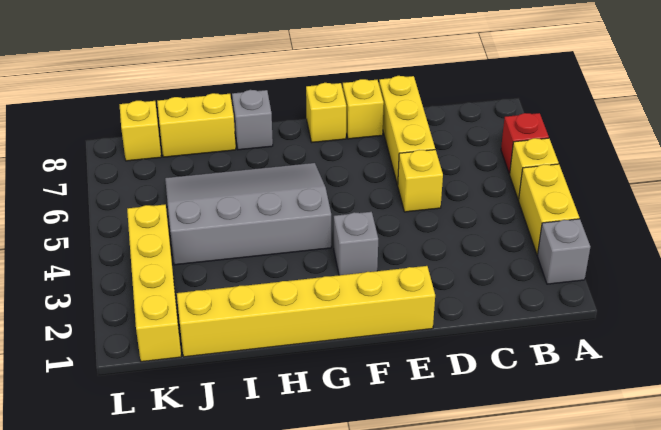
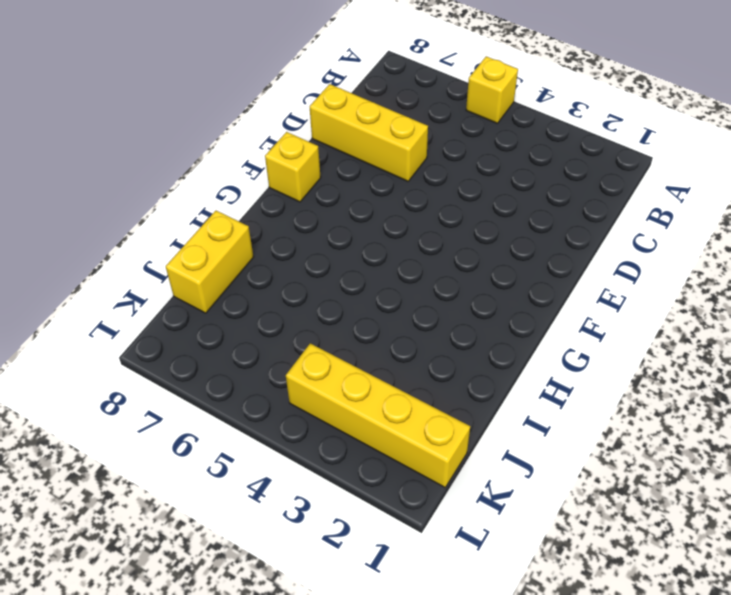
none -> grey brick A2 level 1
none -> yellow brick A3:A4 level 1
none -> red brick A6 level 1

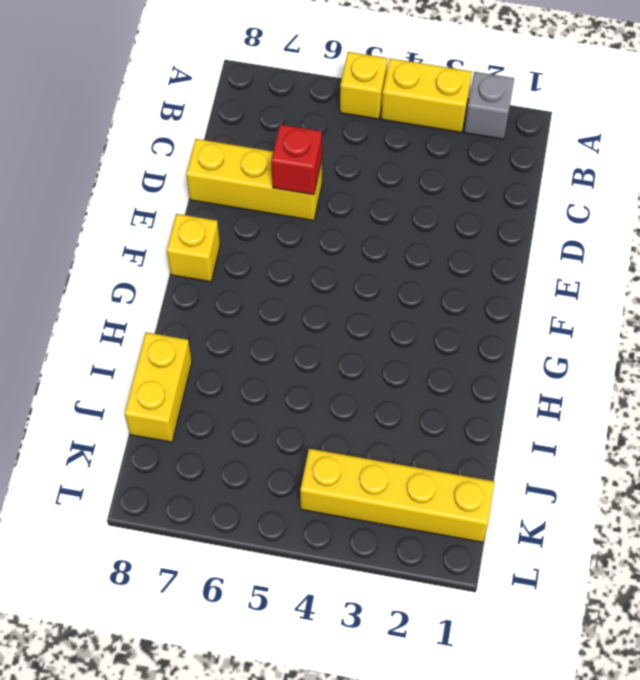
red brick D6 level 2 -> red brick A6 level 1
none -> yellow brick D5 level 1
none -> yellow brick E1:J1 level 1
none -> yellow brick E8 level 1

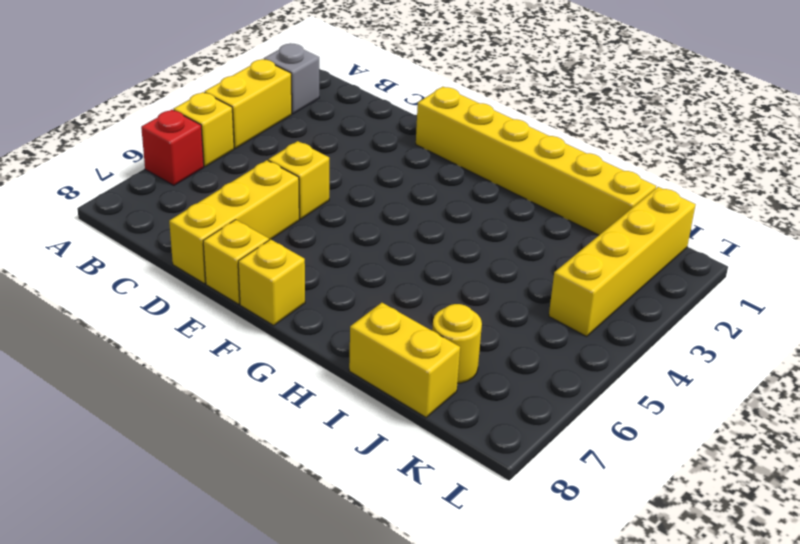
yellow round brick J7 level 1 -> none
none -> grey brick F3 level 1
none -> grey slope G4:J6 level 1 top 4
none -> grey brick H8 level 1

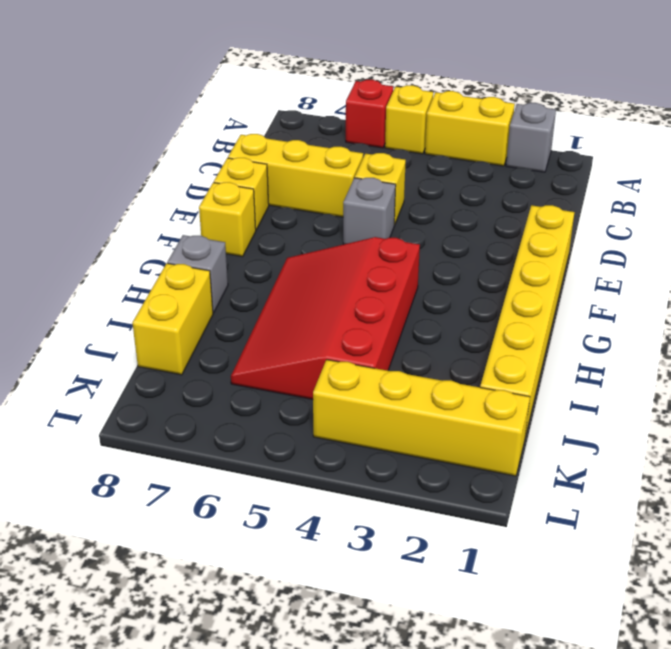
grey brick E5 level 1 -> grey brick F3 level 1
red slope G4:J6 level 1 top 4 -> grey slope G4:J6 level 1 top 4
none -> yellow brick K8 level 1

